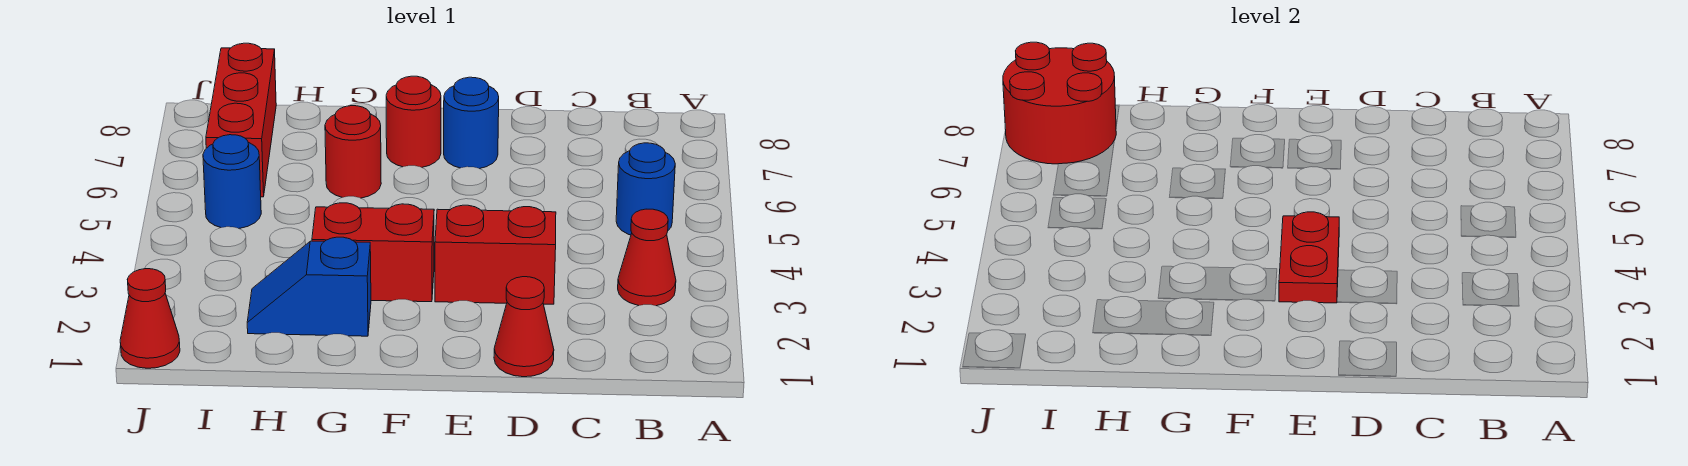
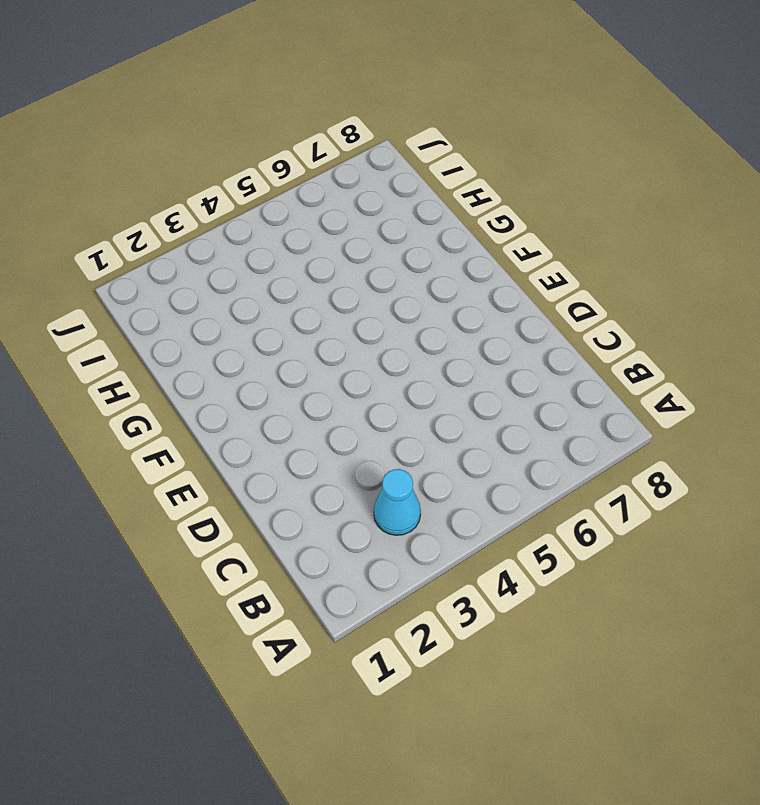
cyan cone B3 level 1 -> red cone B3 level 1
none -> blue round brick B5 level 1
none -> red cone D1 level 1
none -> red brick D3:E3 level 1

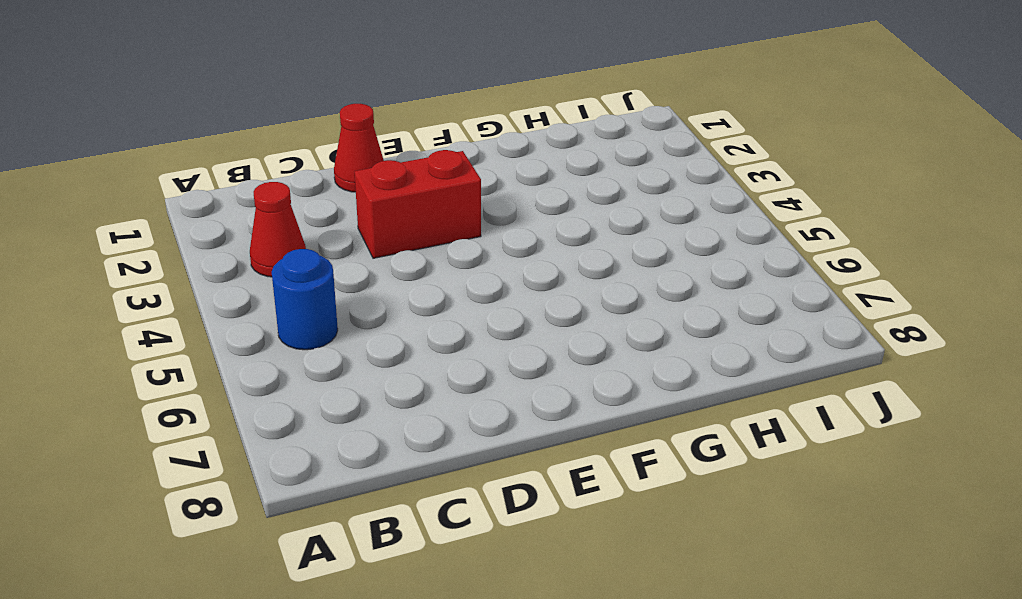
none -> blue round brick E7 level 1
none -> red brick F3:G3 level 1
none -> red round brick F7 level 1

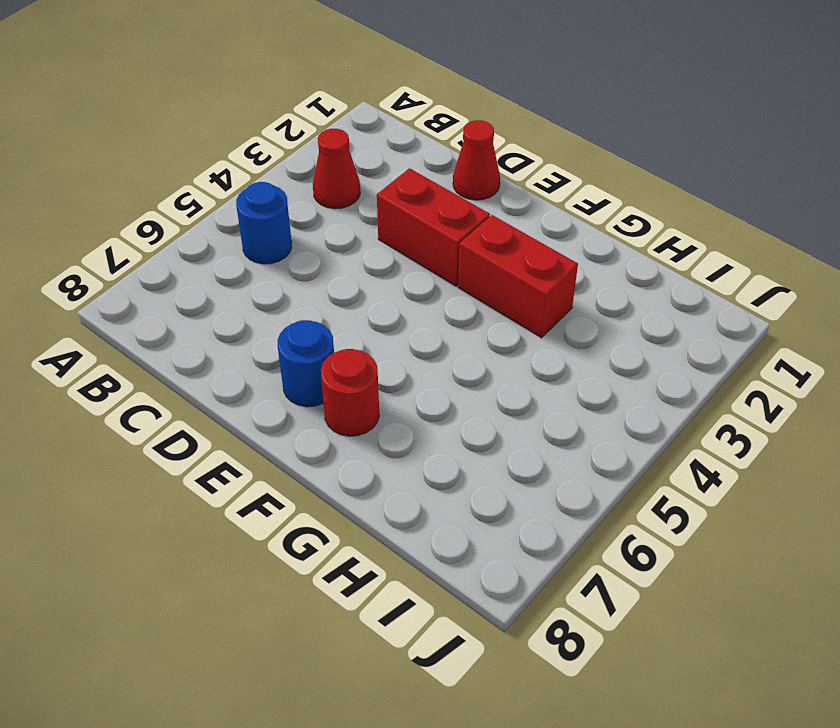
none -> blue slope G2:H2 level 1 top G
none -> red round brick G6 level 1
none -> blue round brick I5 level 1

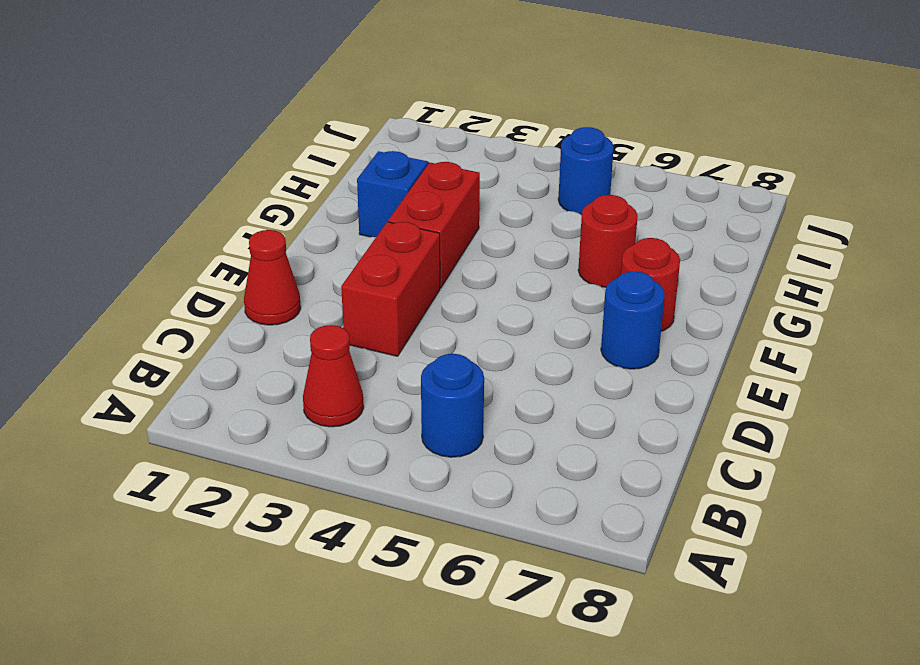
none -> red brick I6:I8 level 1
none -> red cone J1 level 1
none -> red plate E3:E4 level 2

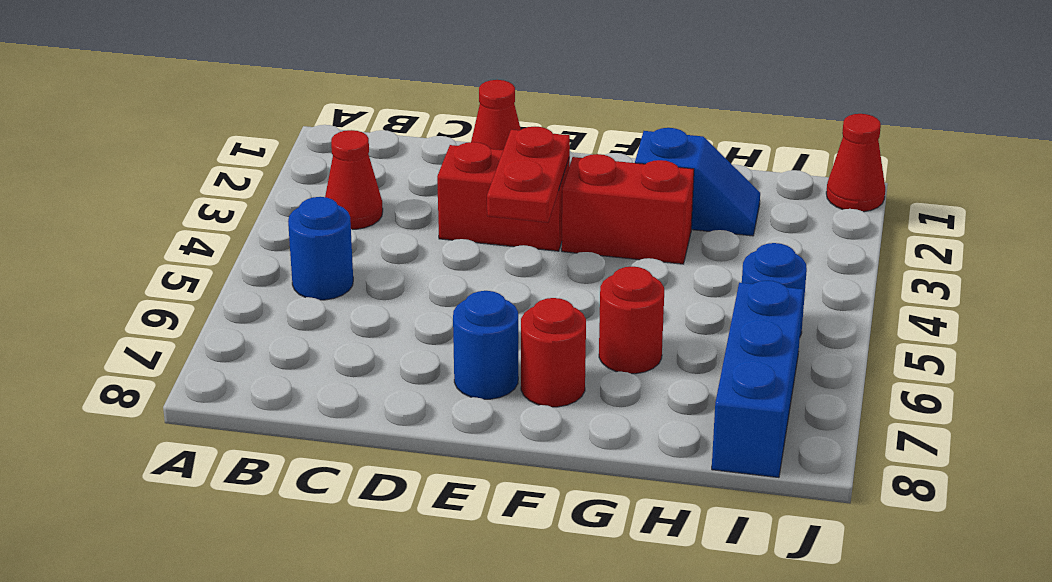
blue brick I6:I8 level 1 -> red brick I6:I8 level 1
none -> red round brick I7:J8 level 2

